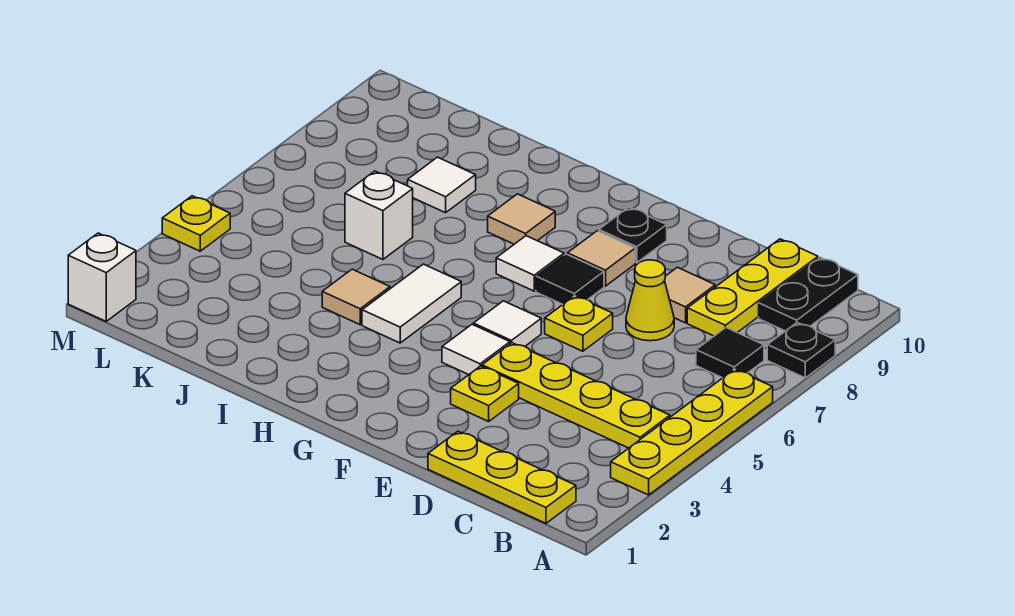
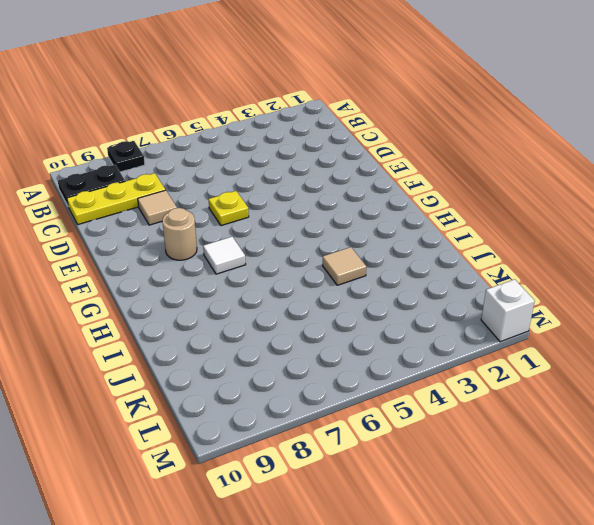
tan round brick F8 level 1 -> tan tile F8 level 1
none -> yellow plate A3:A6 level 1
none -> yellow plate B1:D1 level 1
none -> yellow plate B4:E4 level 1

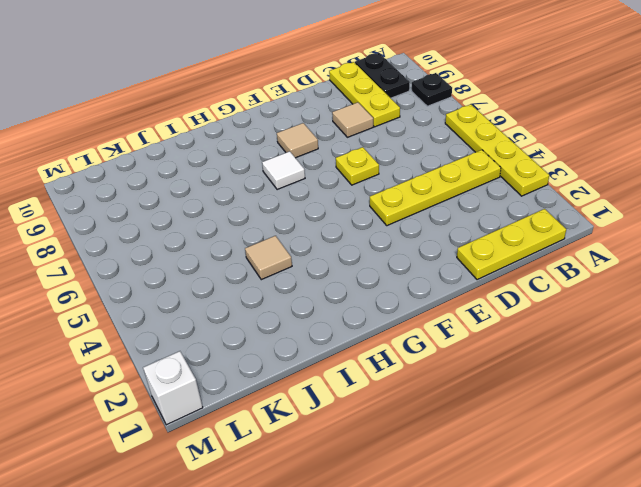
none -> black tile B7 level 1
none -> yellow cone D7 level 1
none -> yellow plate E3 level 1

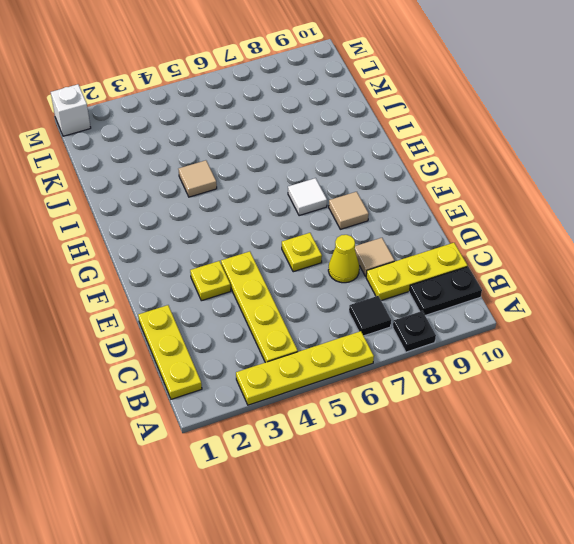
none -> white tile F4 level 1
none -> white tile F5 level 1
none -> black tile F7 level 1

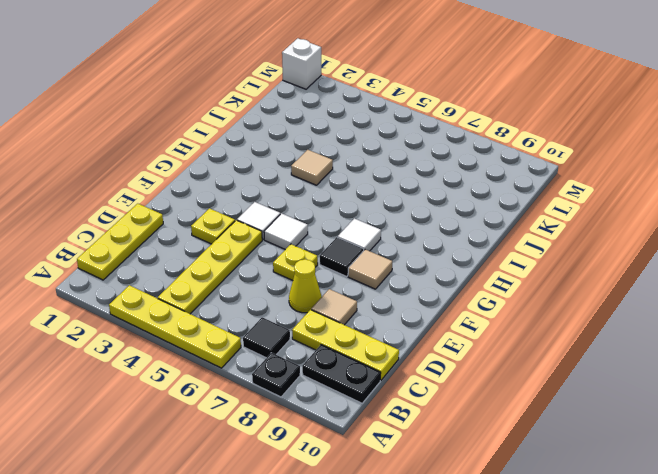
none -> black plate F9 level 1
none -> white tile H4:H5 level 1
none -> tan tile H8 level 1

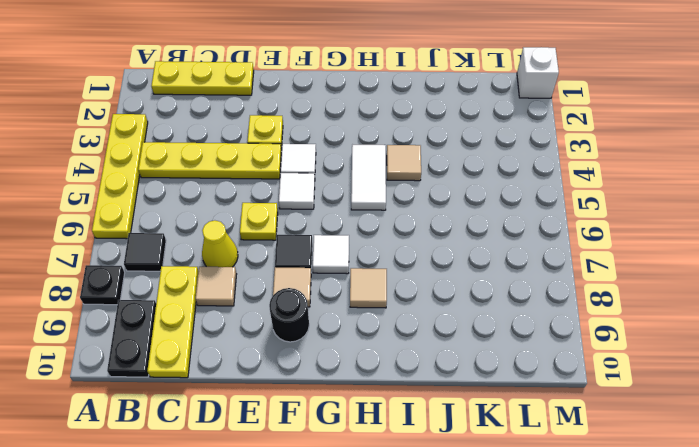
black round brick F9 level 1 -> black plate F9 level 1
none -> white brick J6 level 1
none -> white tile J8 level 1
none -> yellow plate M4 level 1

